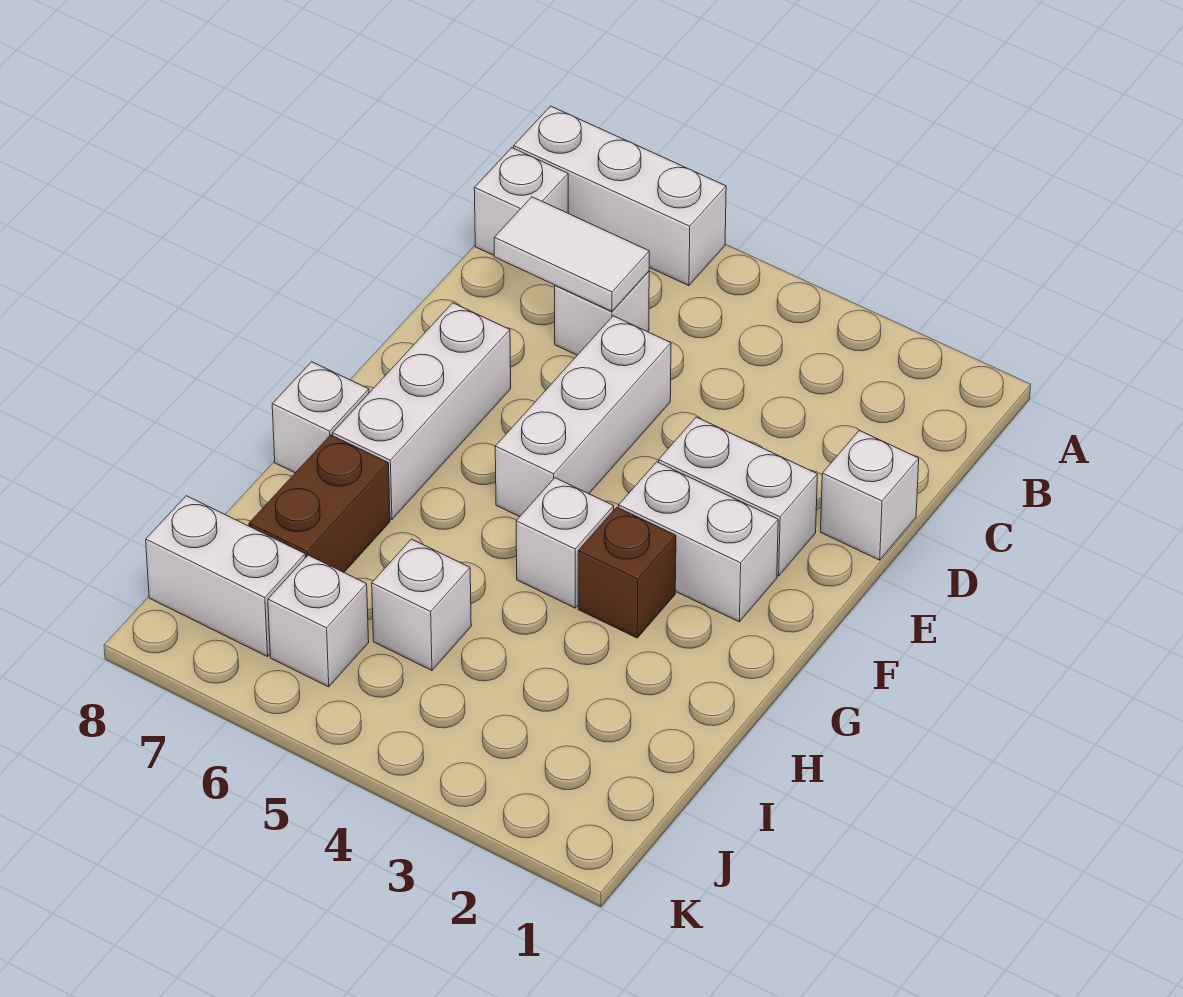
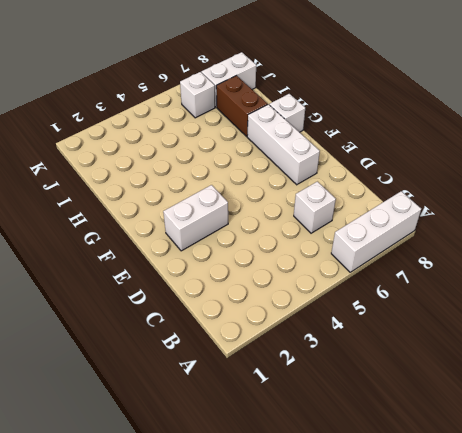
none -> white brick B8 level 1
none -> white brick D1 level 1
none -> white brick D5:F5 level 1

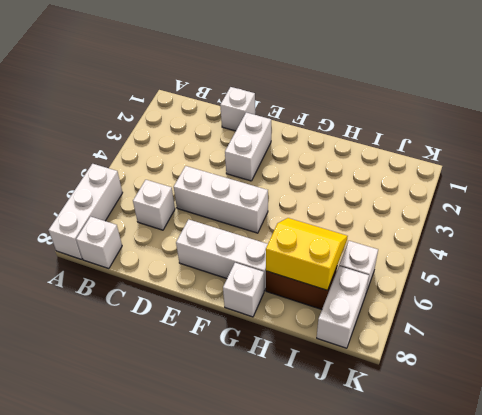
yellow slope H6:I7 level 2 top 7 -> none
none -> white brick F2:F3 level 1
none -> brown brick G3 level 1
none -> white brick G4 level 1

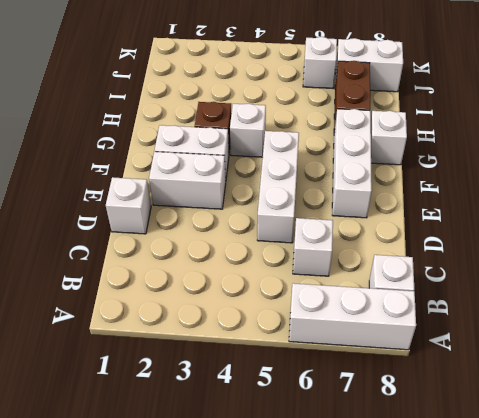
none -> white brick I5 level 1
none -> white tile C6:C7 level 2

